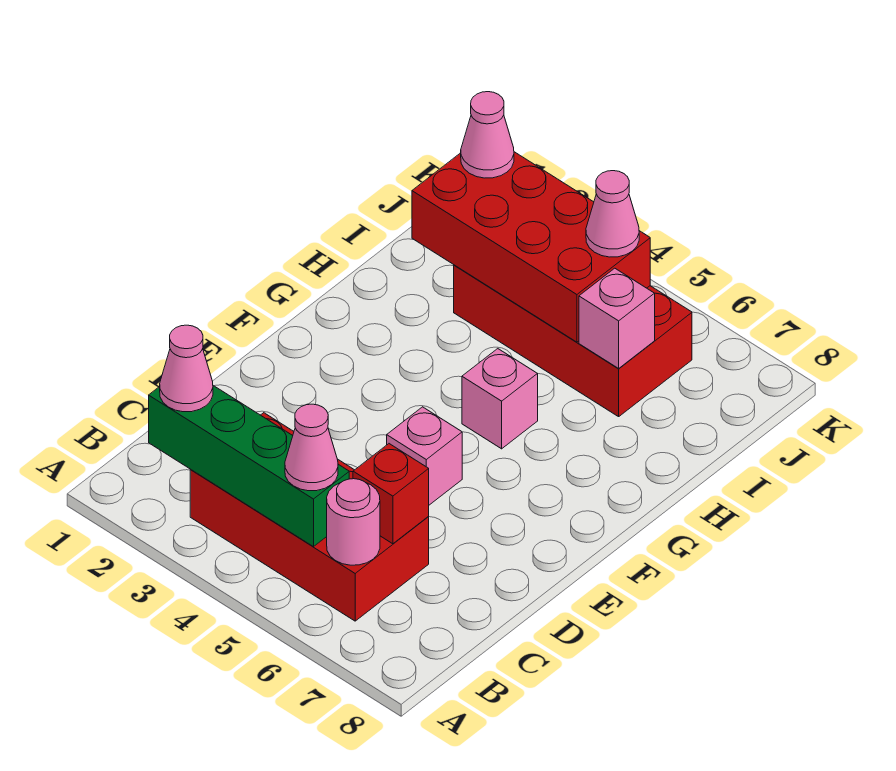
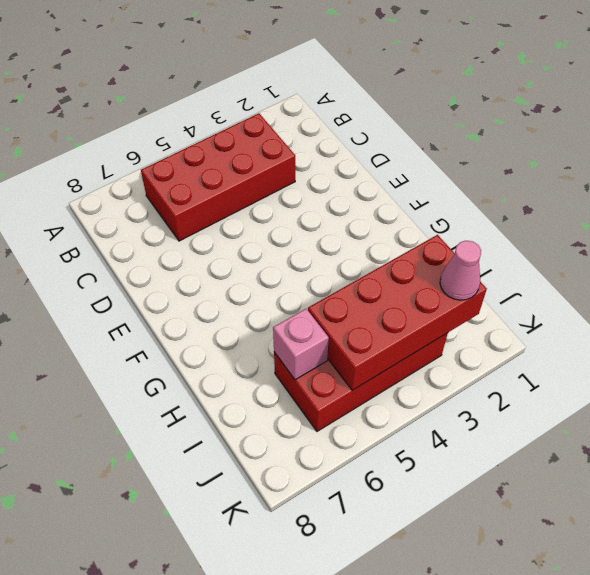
none -> pink brick E5 level 1
none -> pink brick G5 level 1
none -> green brick B2:B5 level 2

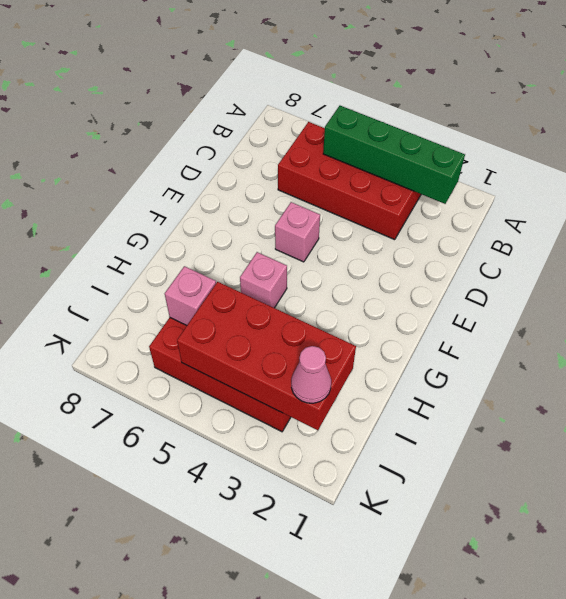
none -> pink round brick B6 level 2
none -> red brick C6 level 2
none -> pink cone B2 level 3

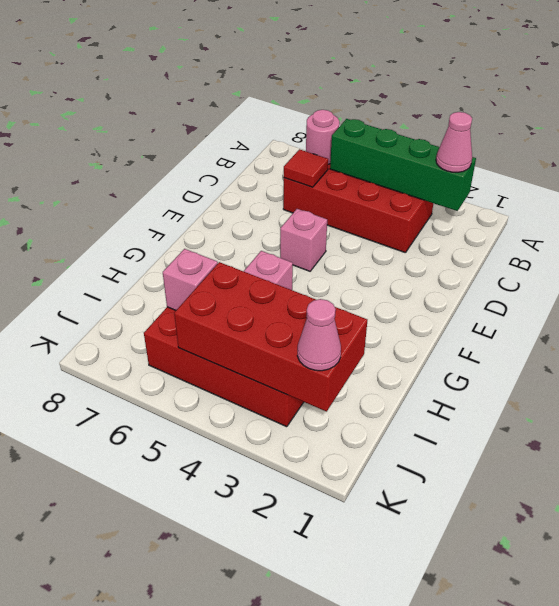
red tile C6 level 2 -> red brick C6 level 2
none -> pink cone B5 level 3
none -> pink cone J5 level 3

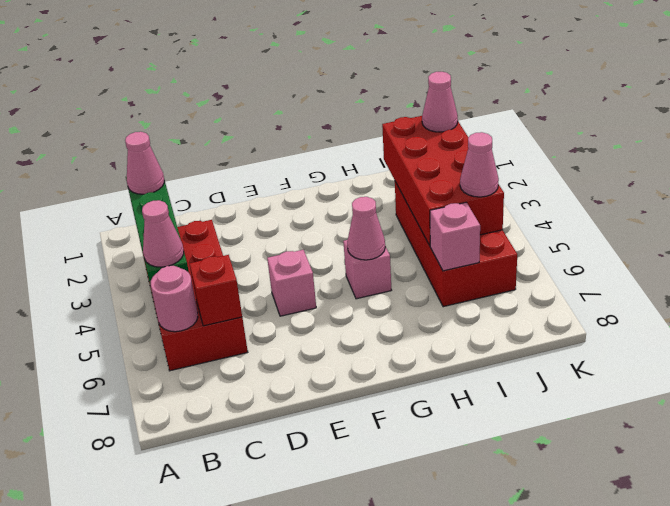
pink cone G5 level 2 -> none

